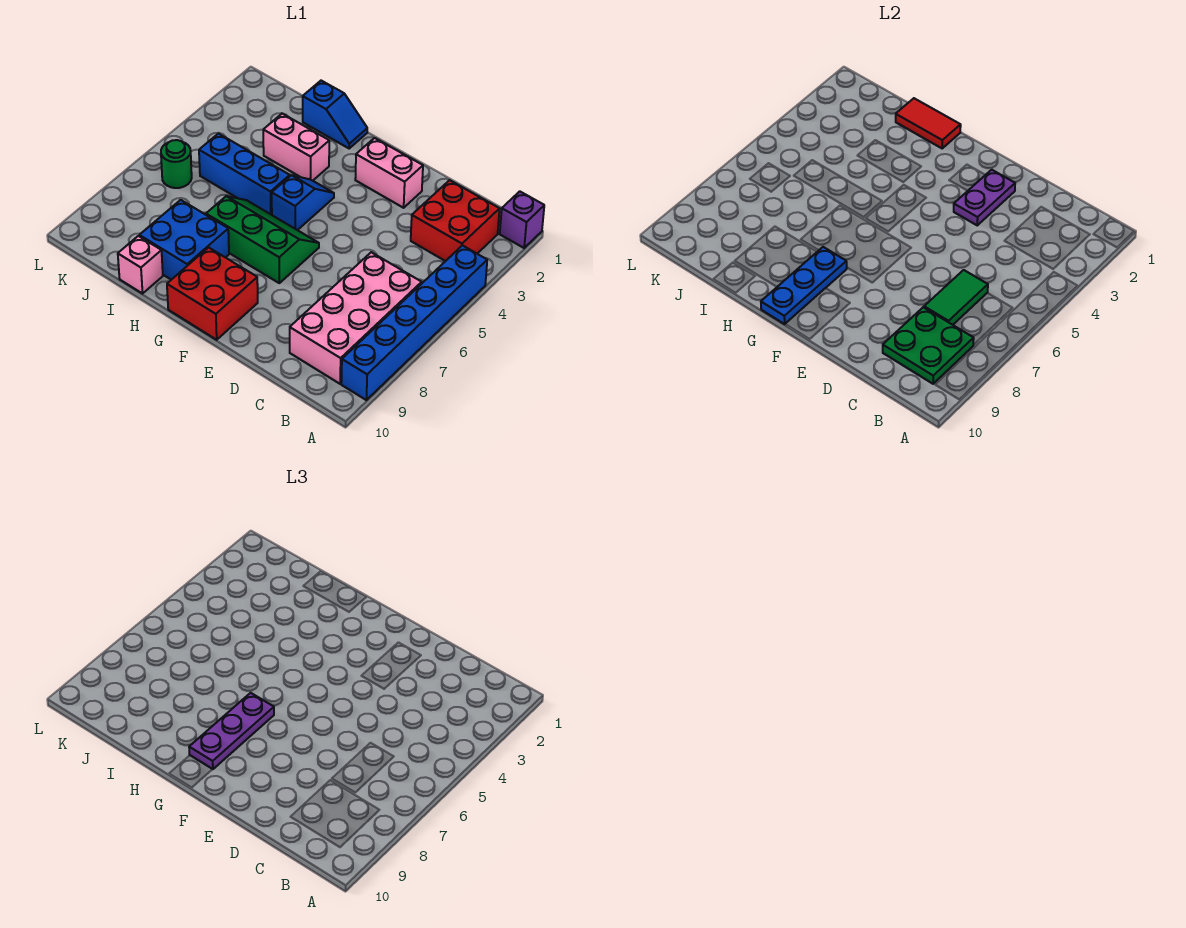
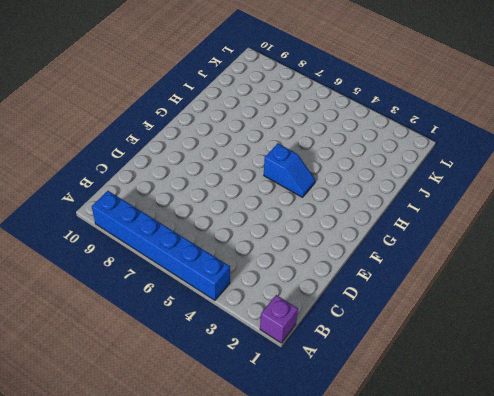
none -> red brick B2:C3 level 1
none -> pink brick B6:C9 level 1
none -> pink brick E2:F2 level 1

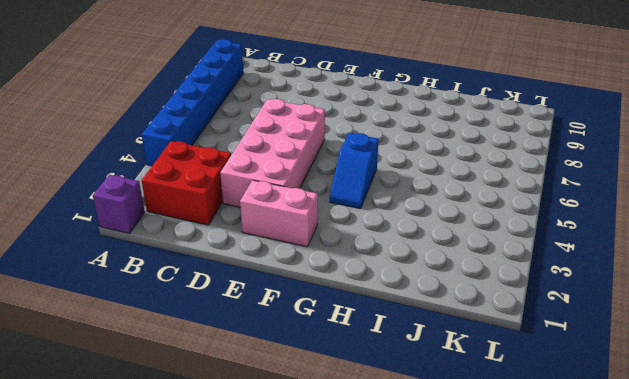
pink brick D3:E6 level 1 -> pink brick B6:C9 level 1
none -> green slope F6:H7 level 1 top 7
none -> red brick F9:G10 level 1
none -> blue slope H1:I1 level 1 top I

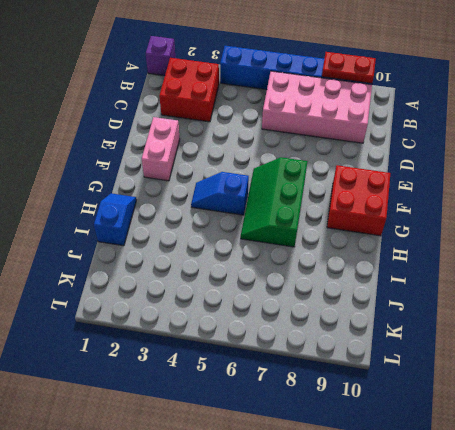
red plate A8:A9 level 2 -> none
none -> pink brick H3:I3 level 1
none -> blue brick H5:J5 level 1
none -> blue brick H8:I9 level 1

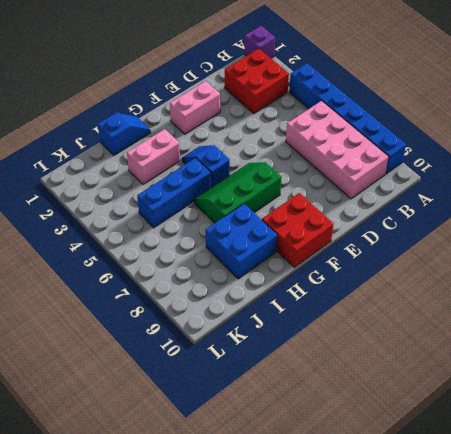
none -> pink brick I10 level 1
none -> green round brick K6 level 1
none -> green plate B8:C9 level 2

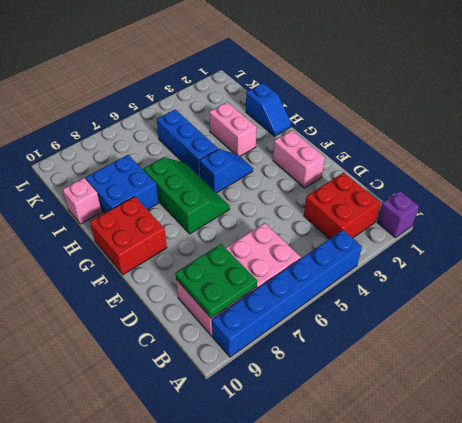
none -> green round brick K6 level 1
none -> green tile C6:C7 level 2
none -> purple plate E2:E3 level 2

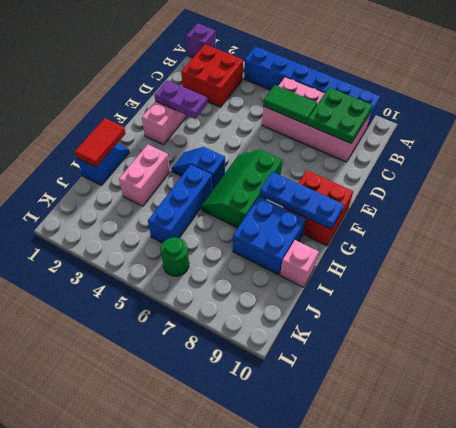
none -> purple plate G7:G9 level 3

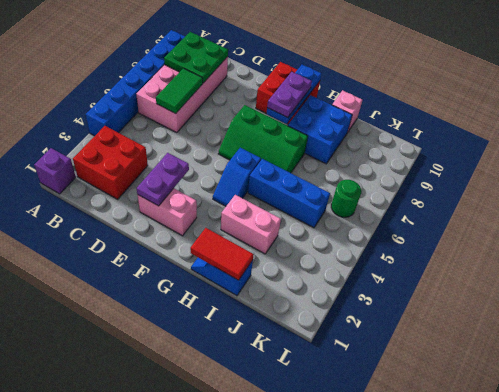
purple plate G8:G9 level 3 -> purple plate G7:G9 level 3

